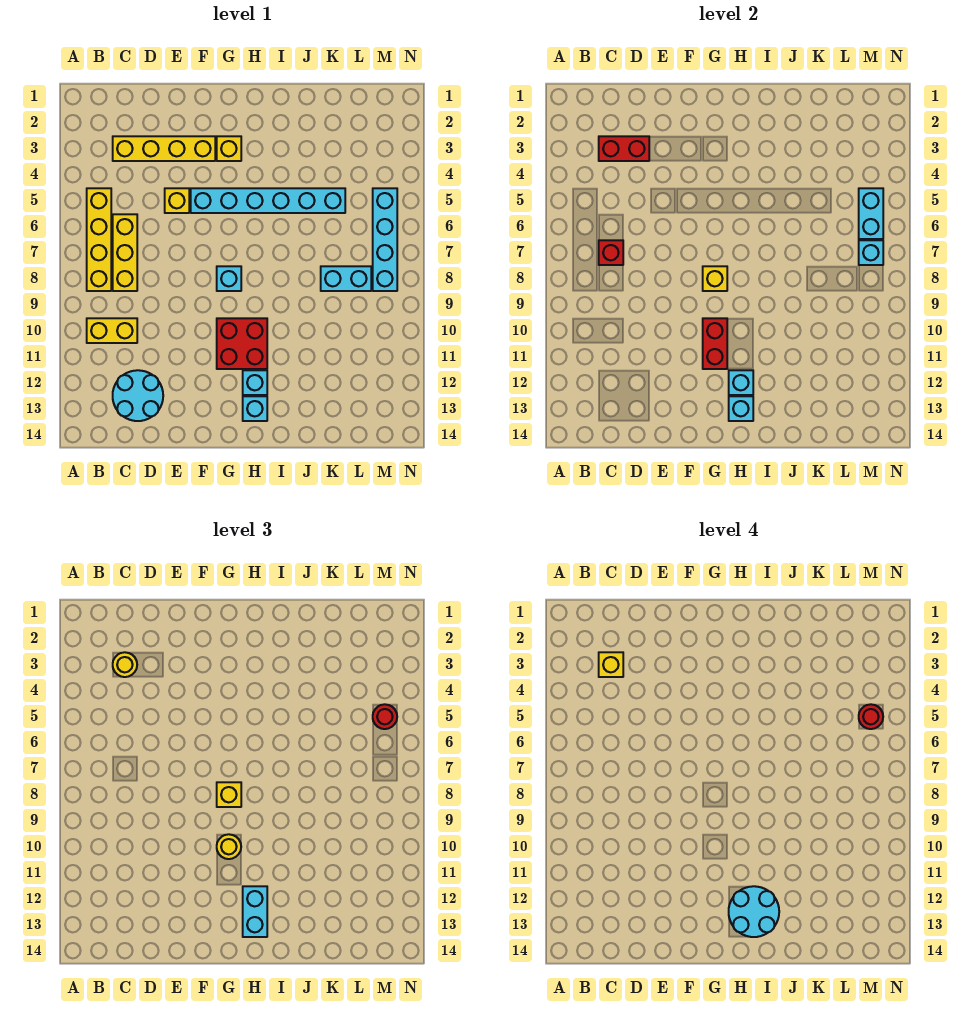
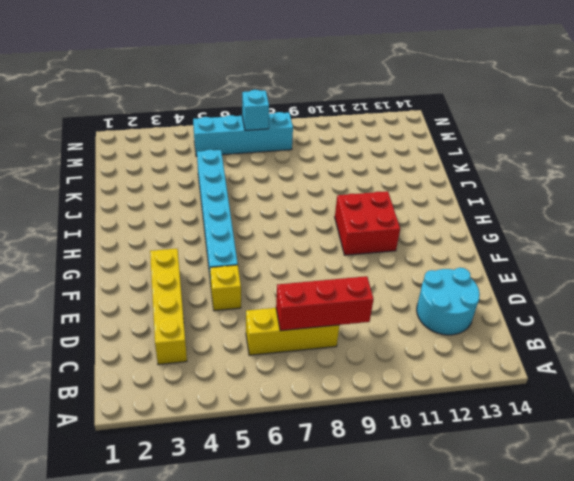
red brick C7:C9 level 2 -> red brick C7 level 2
none -> yellow brick B5:B8 level 1
none -> yellow brick B10:C10 level 1
none -> yellow brick G3 level 1
none -> cyan brick G8 level 1

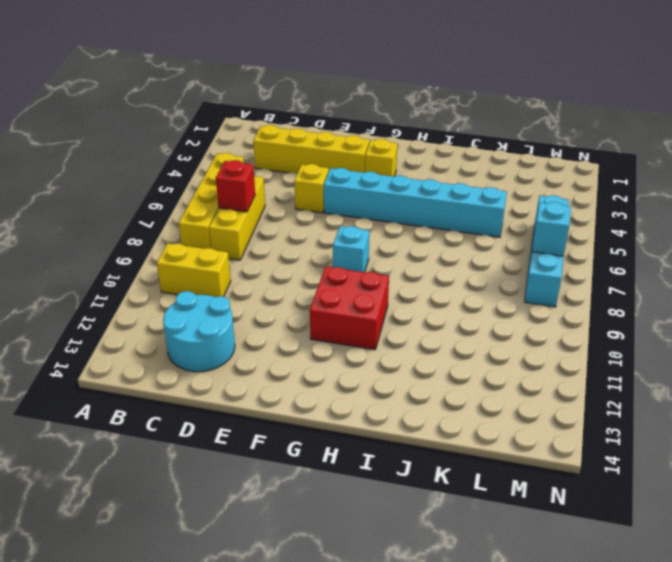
none -> cyan brick H12 level 1
none -> cyan brick H13 level 1
none -> cyan brick K8:L8 level 1
none -> red brick C3:D3 level 2

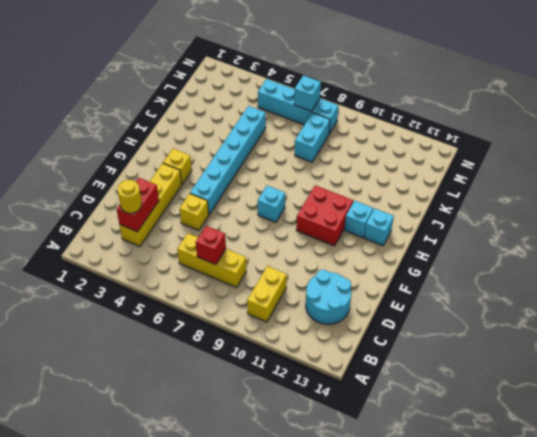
none -> yellow brick B5:B8 level 1
none -> yellow brick G8 level 2
none -> red brick G10:G11 level 2
none -> cyan brick H12 level 2

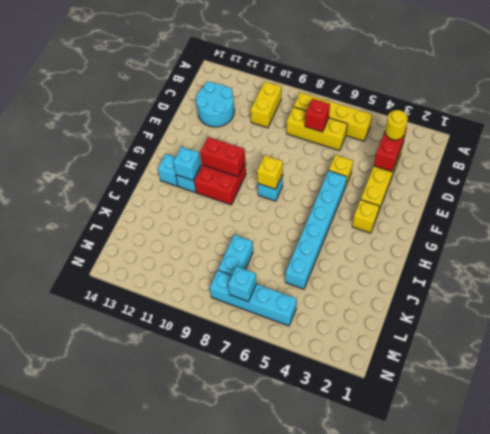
none -> cyan brick H13 level 2
none -> cyan brick M5:M6 level 2
none -> yellow brick G8 level 3
none -> yellow round brick G10 level 3

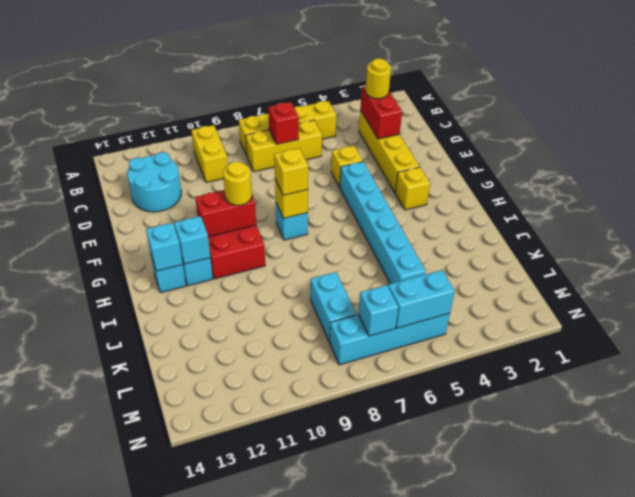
none -> cyan brick H12:H13 level 3
none -> red round brick M5 level 3
none -> yellow brick C3 level 4
none -> cyan round brick H12:I13 level 4

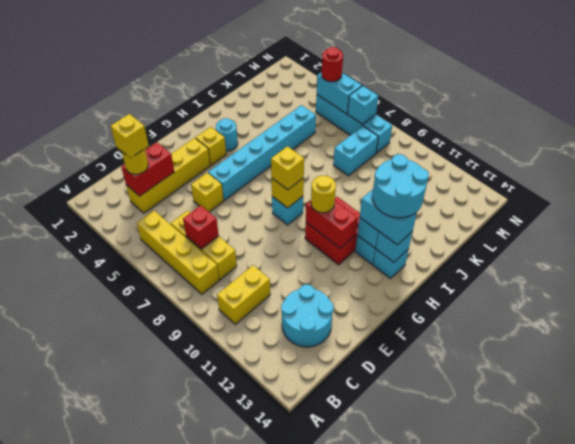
cyan round brick H3 level 1 -> none
none -> red round brick M5 level 4

